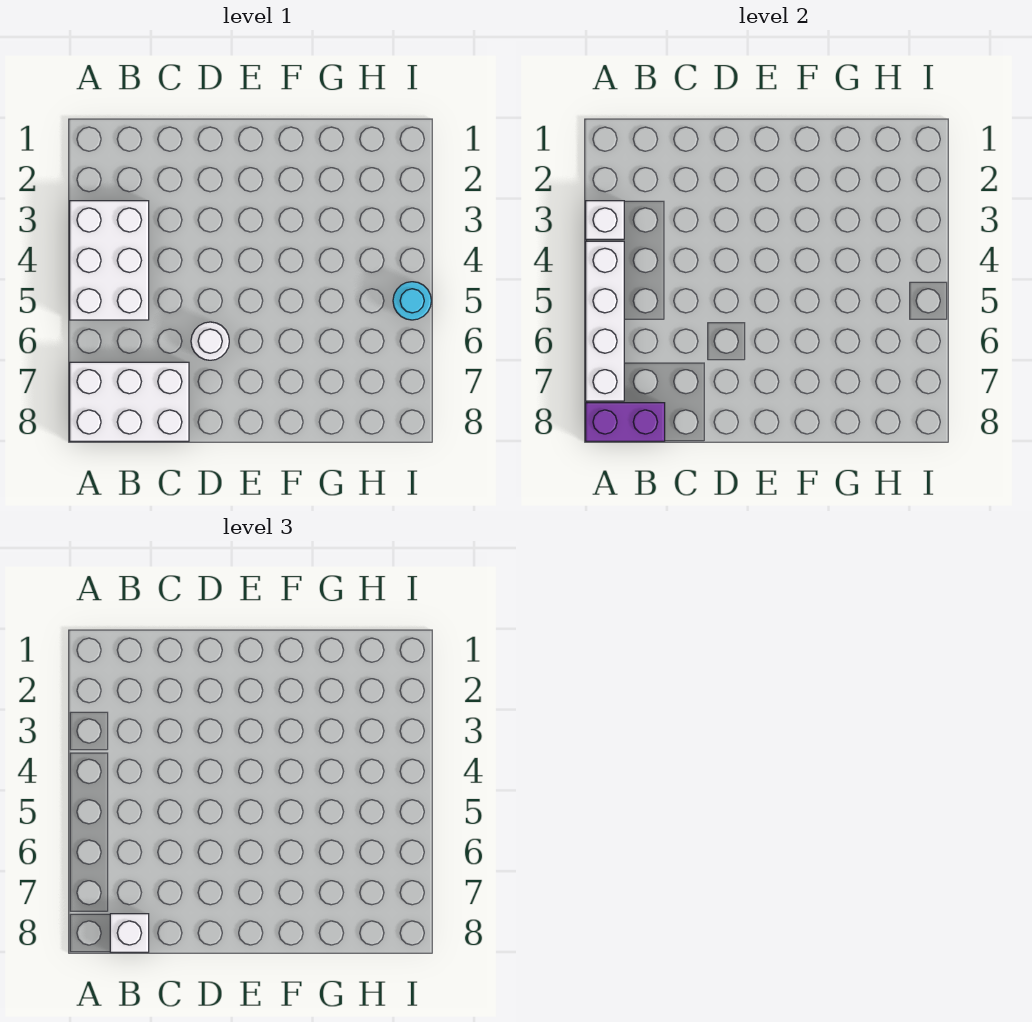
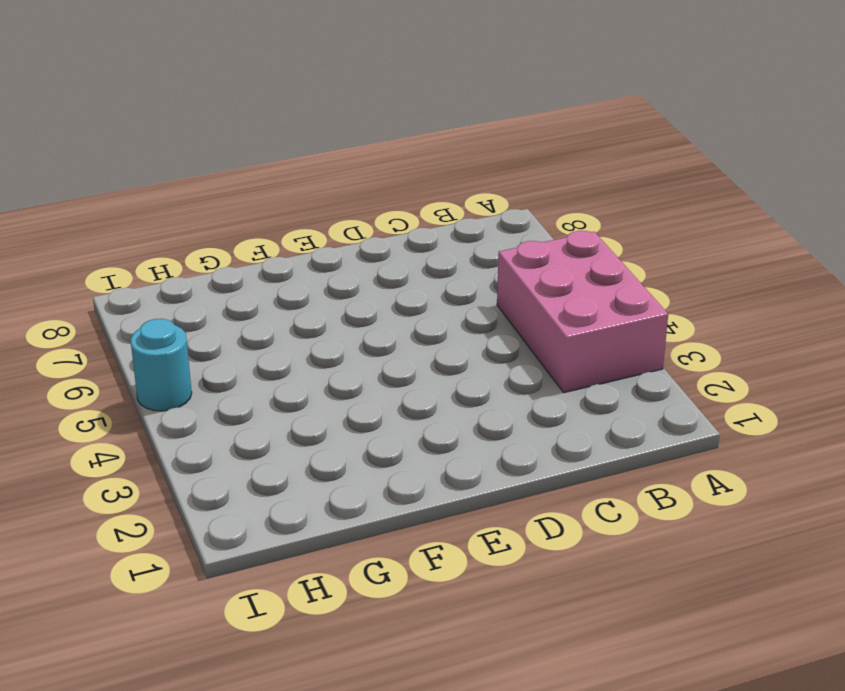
pink brick A3:B5 level 1 -> white brick A3:B5 level 1
none -> white brick A7:C8 level 1
none -> white round brick D6 level 1

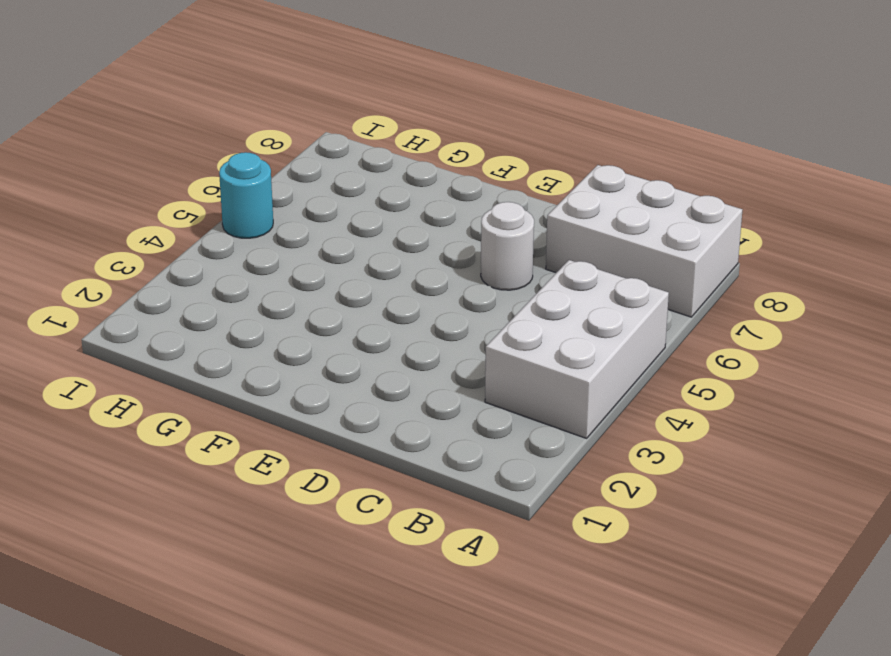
none -> white brick A3 level 2
none -> white brick A4:A7 level 2

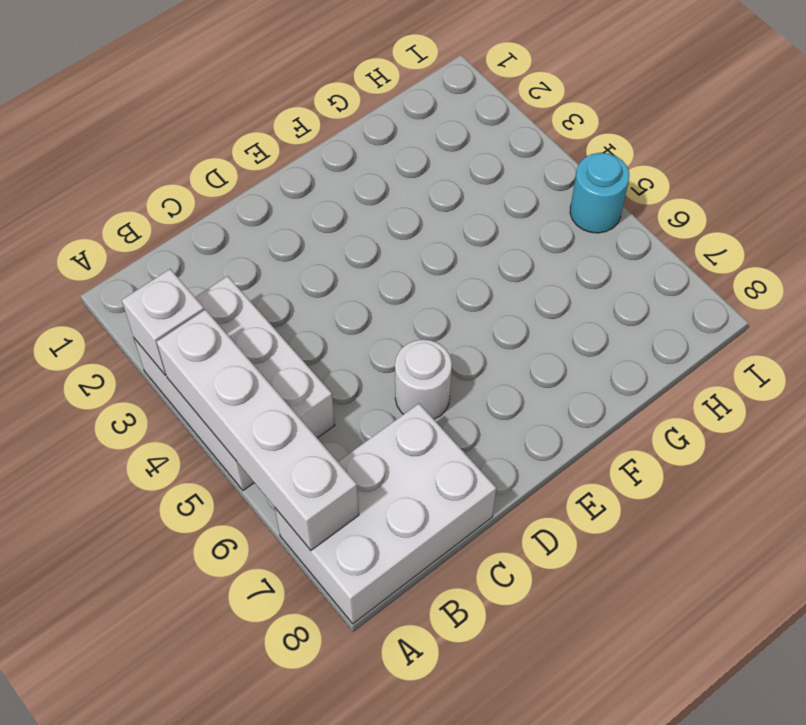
none -> purple brick A8:B8 level 2
none -> white brick B8 level 3

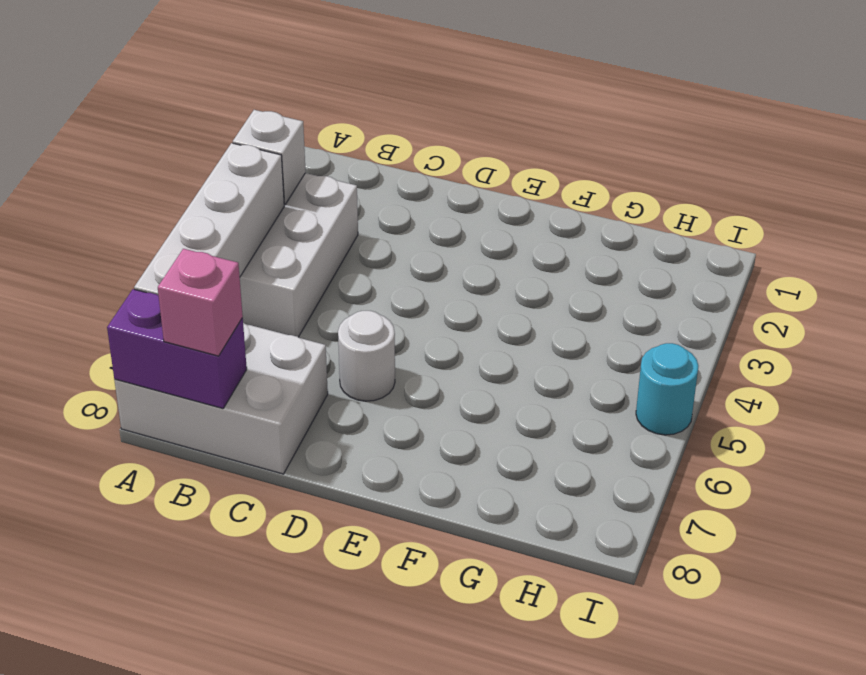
pink brick B8 level 3 -> white brick B8 level 3

